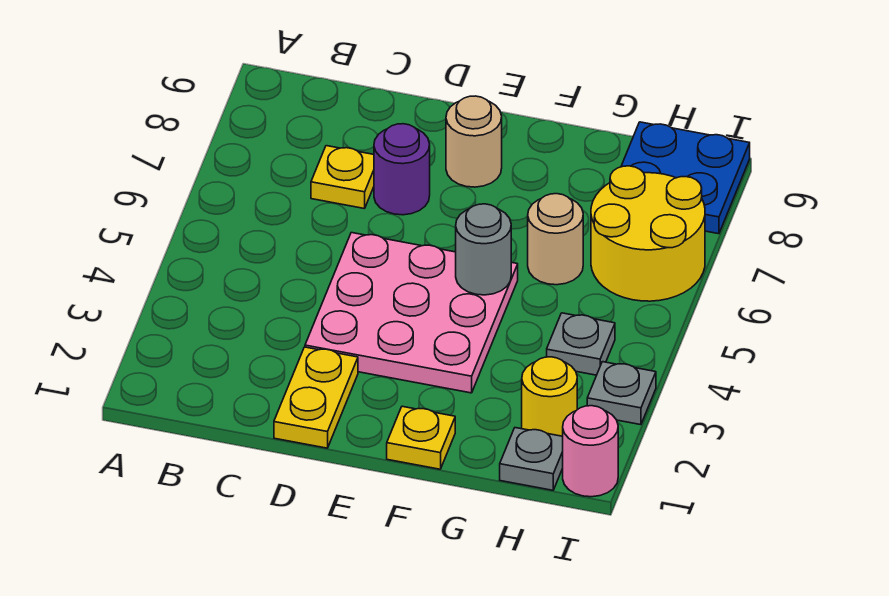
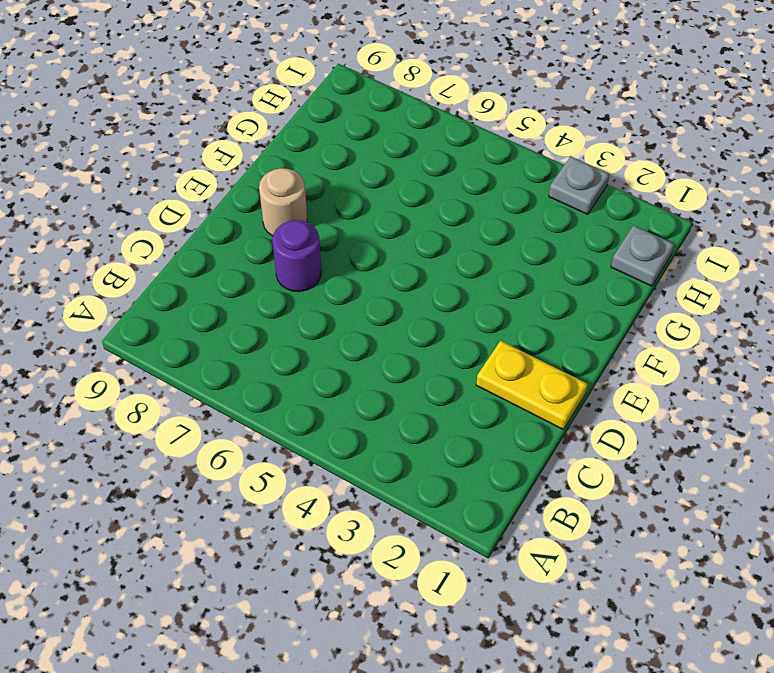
none -> yellow plate C7 level 1
none -> pink plate D3:F5 level 1
none -> yellow plate F1 level 1

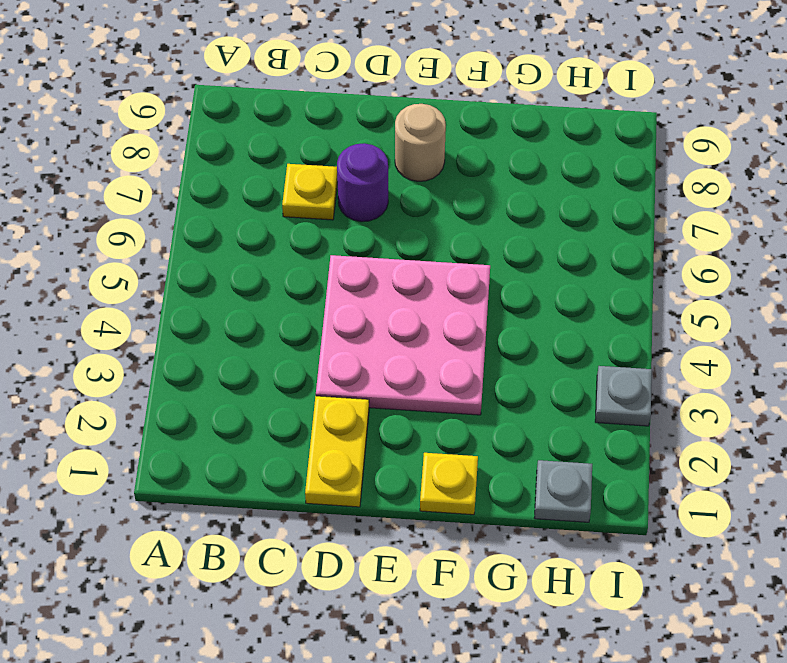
none -> tan round brick G6 level 1
none -> yellow round brick H2 level 1
none -> grey plate H4 level 1

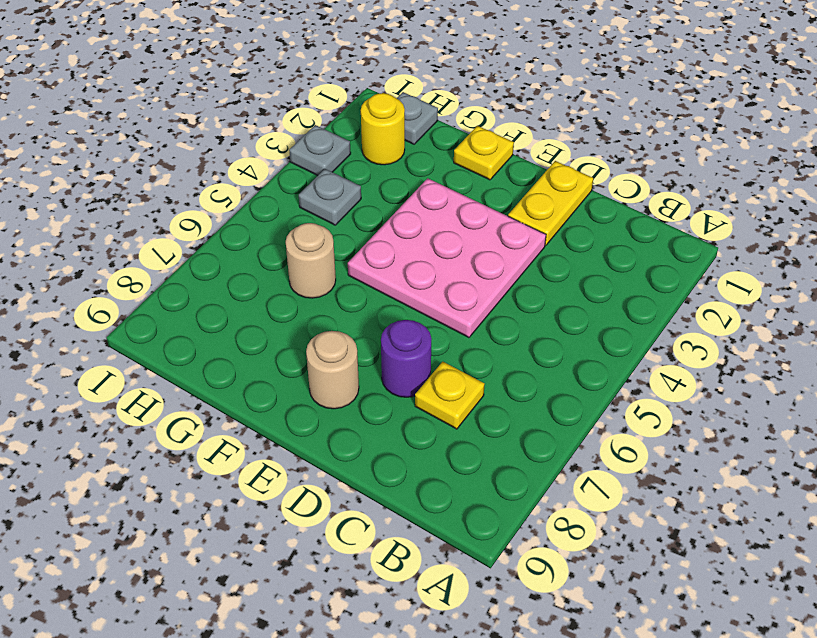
none -> yellow round brick H6:I7 level 1
none -> blue plate H8:I9 level 1
none -> pink round brick I1 level 1

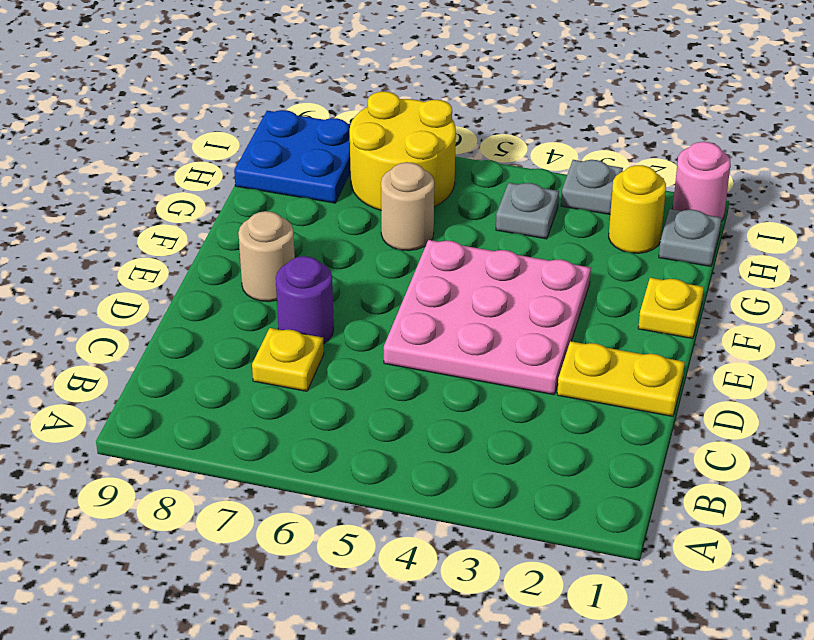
none -> grey round brick F5 level 2

